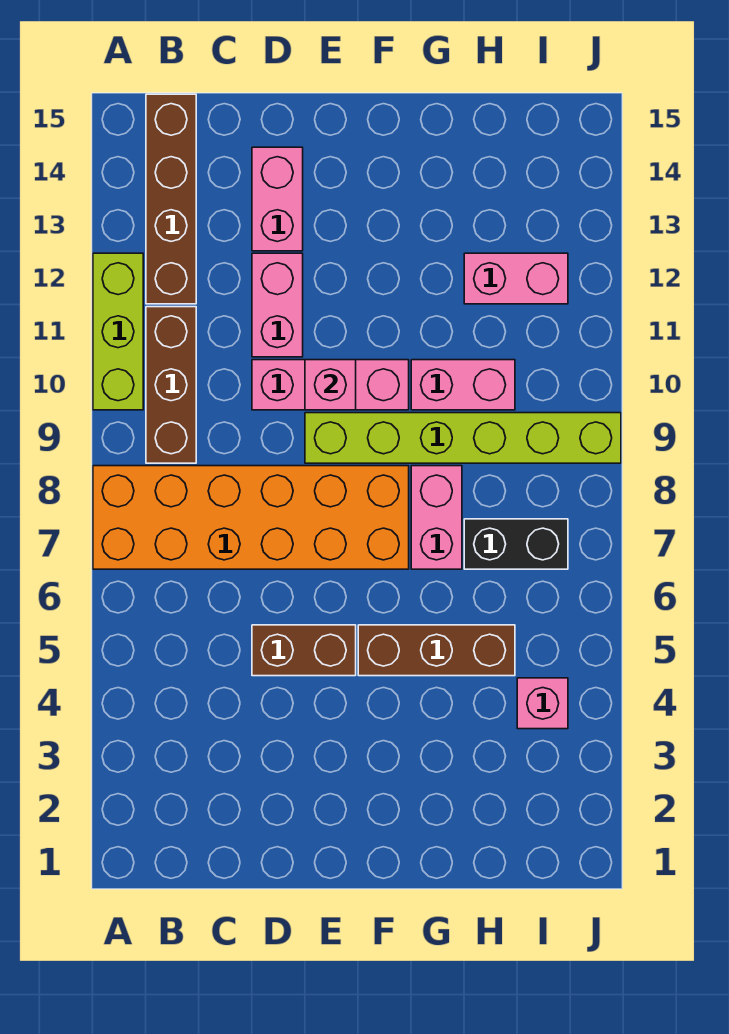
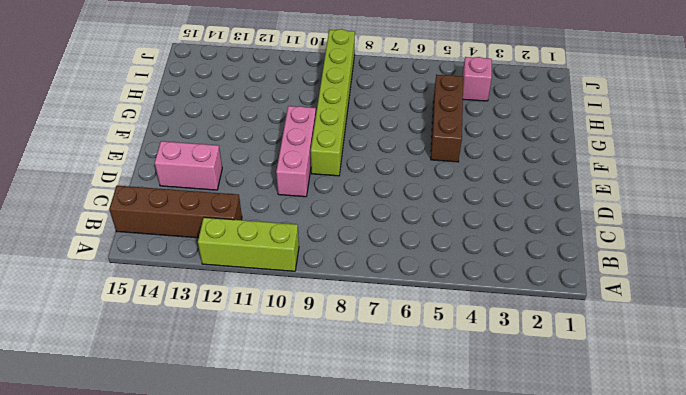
none -> orange brick A7:F8 level 1
none -> brown brick B9:B11 level 1
none -> brown brick D5:E5 level 1

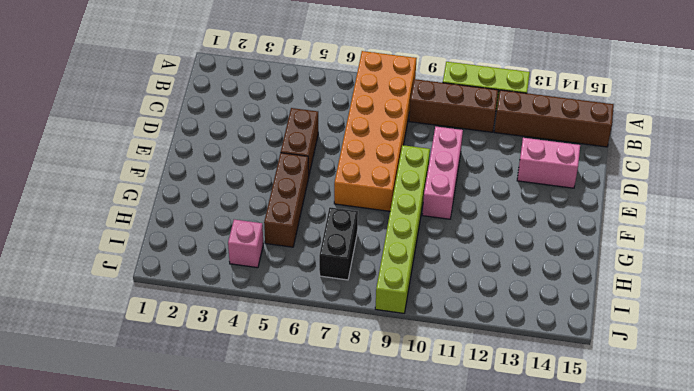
none -> pink brick D11:D12 level 1
none -> pink brick G7:G8 level 1
none -> pink brick G10:H10 level 1

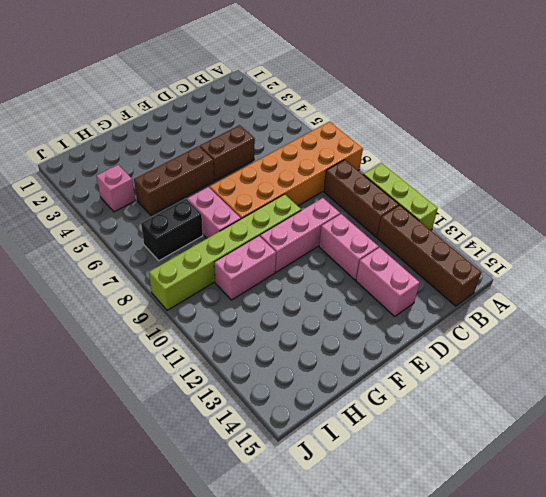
none -> pink brick H12:I12 level 1
none -> pink brick E10 level 2

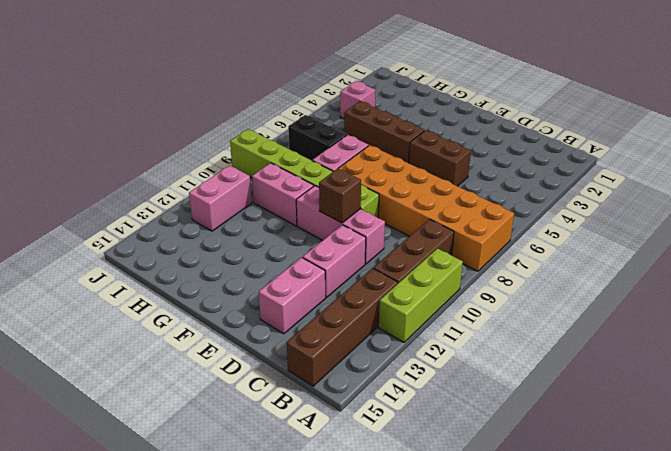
brown brick E10 level 2 -> pink brick E10 level 2
pink brick I11:I12 level 1 -> pink brick H12:I12 level 1

